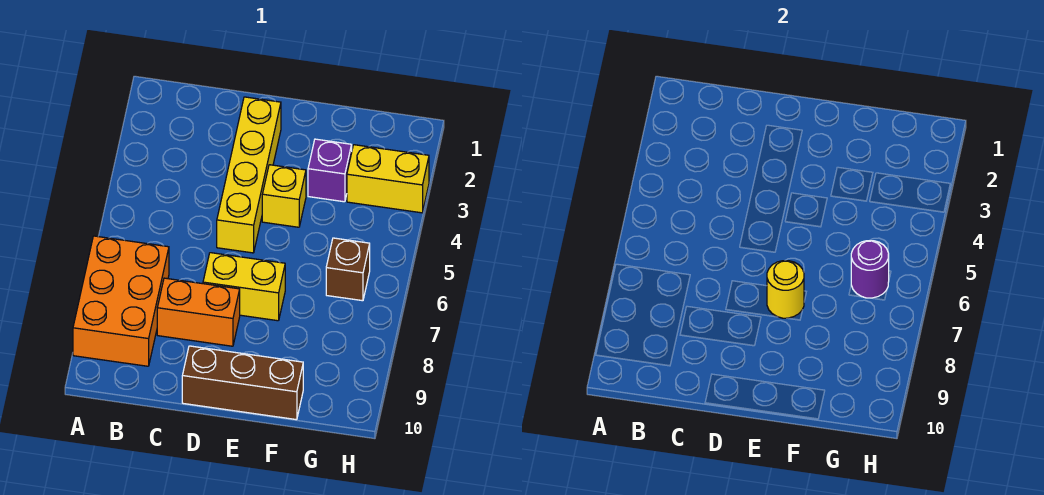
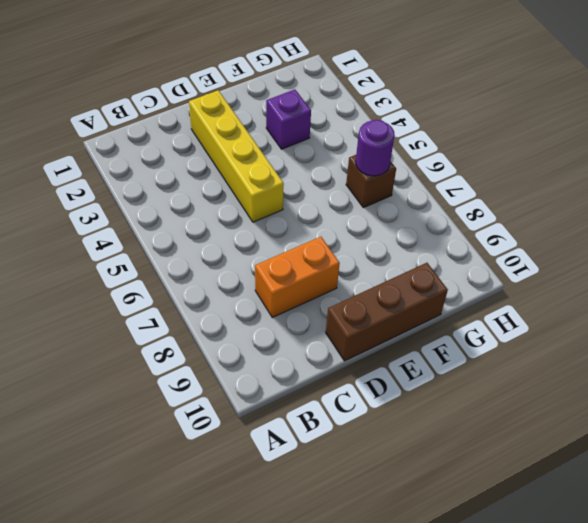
none -> orange brick A7:B9 level 1
none -> yellow brick D7:E7 level 1

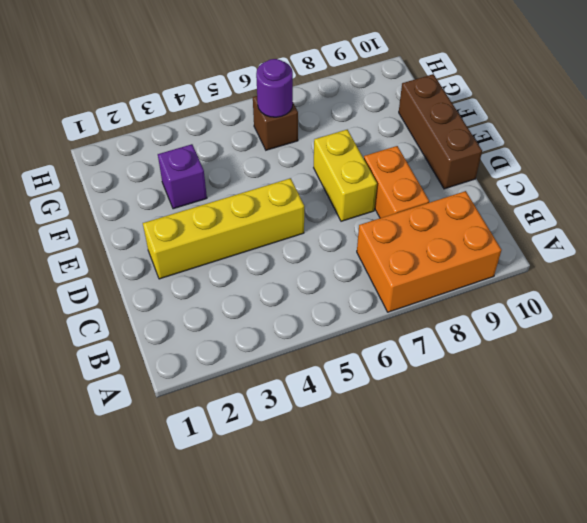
none -> yellow brick E4 level 1
none -> yellow brick G3:H3 level 1

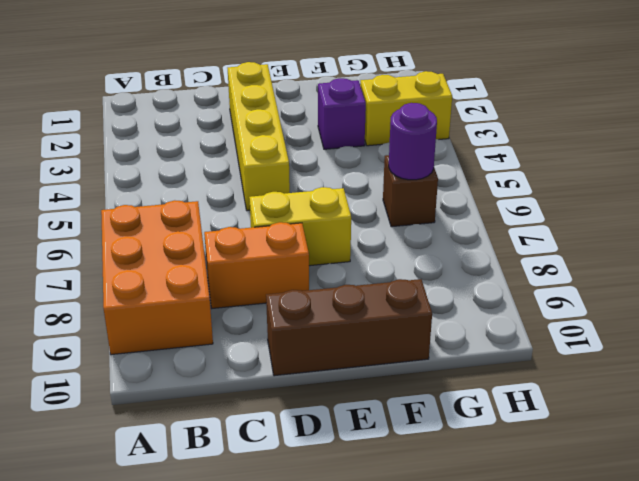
none -> yellow brick E4 level 1
none -> yellow round brick E7 level 2

